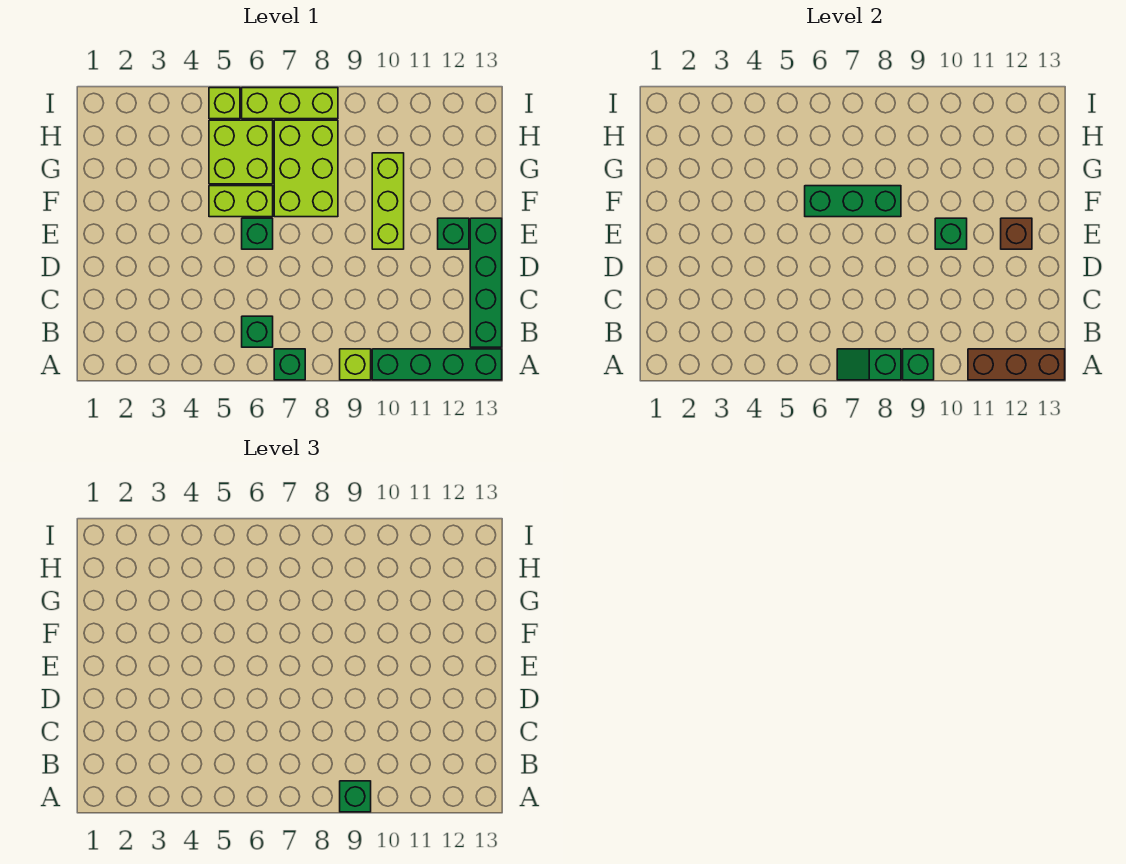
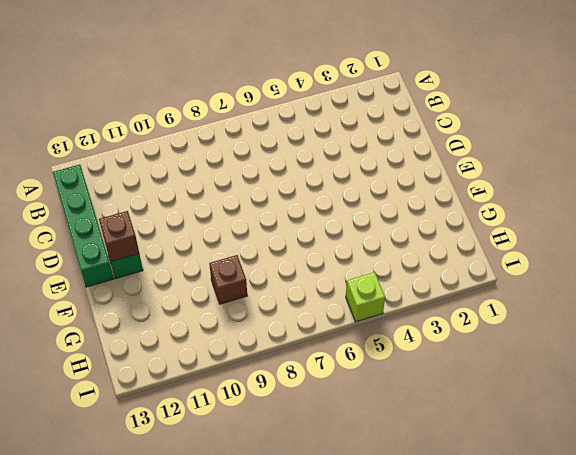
brown brick G9 level 1 -> none
none -> green brick A7 level 1
none -> lime brick A9 level 1
none -> green brick A10:A13 level 1

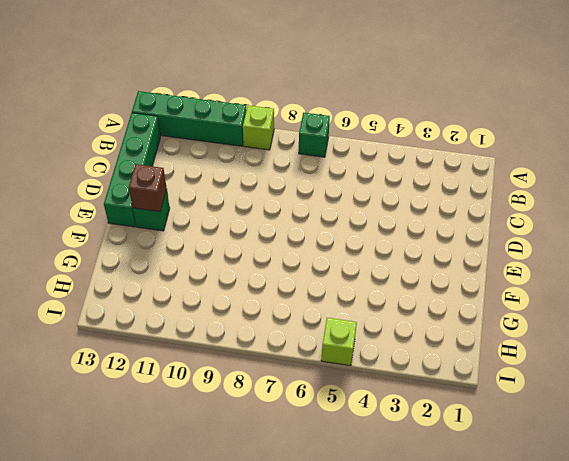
none -> green brick B6 level 1
none -> green brick E6 level 1
none -> lime brick E10:G10 level 1

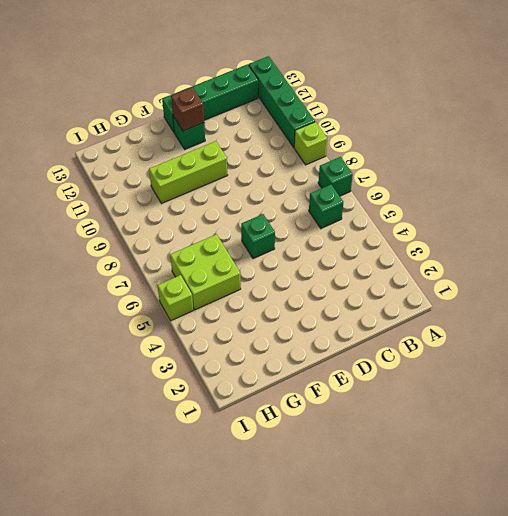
none -> lime brick F5:F6 level 1
none -> lime brick F7:H8 level 1
none -> lime brick I6:I8 level 1

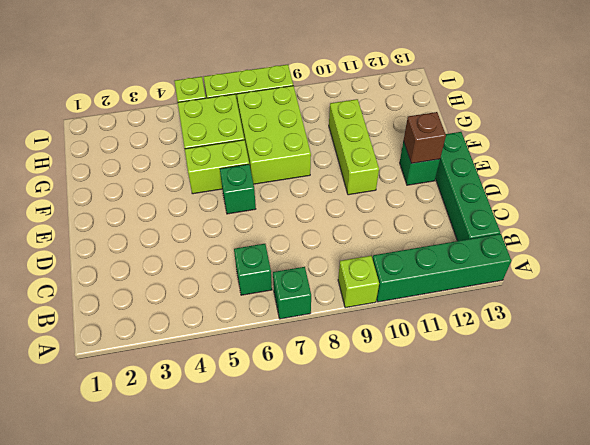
none -> green slope A7:A8 level 2 top 8
none -> green brick A9 level 2
none -> brown brick A11:A13 level 2

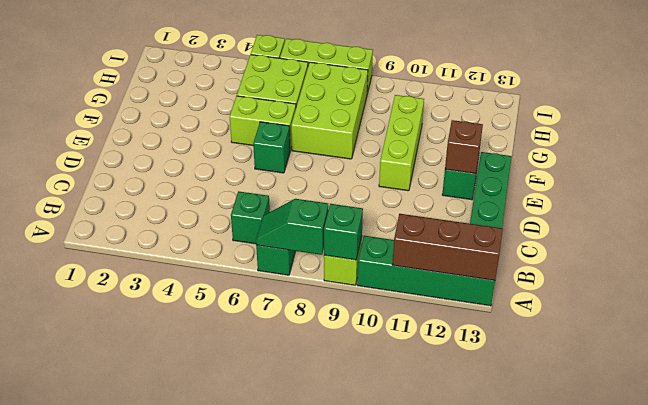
none -> green brick E10 level 2
none -> green brick F6:F8 level 2
none -> green brick A9 level 3

